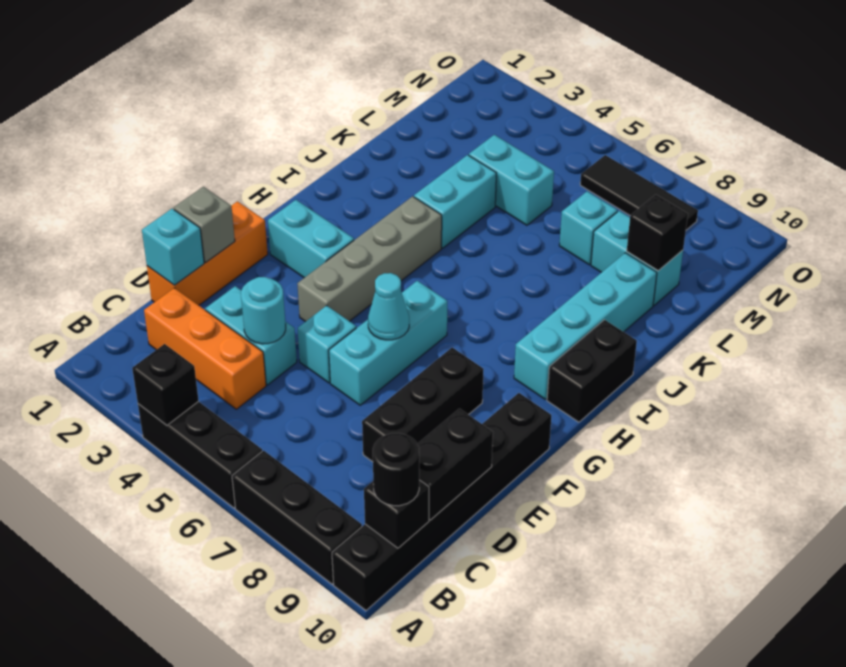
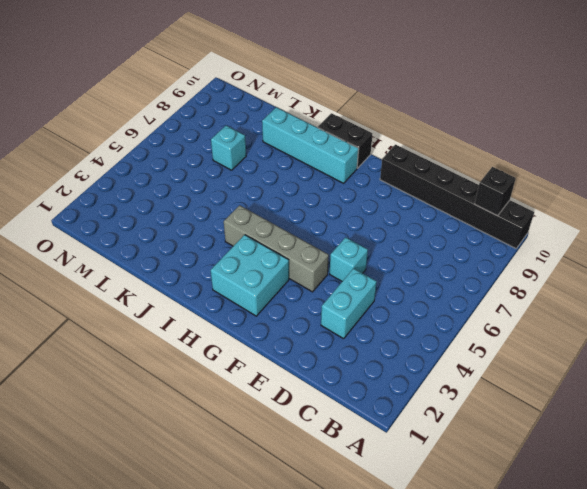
cyan brick G2:H3 level 1 -> cyan brick G2:G3 level 1
none -> black brick A4:A6 level 1
none -> black brick A7:A9 level 1
none -> orange brick C2:C4 level 1

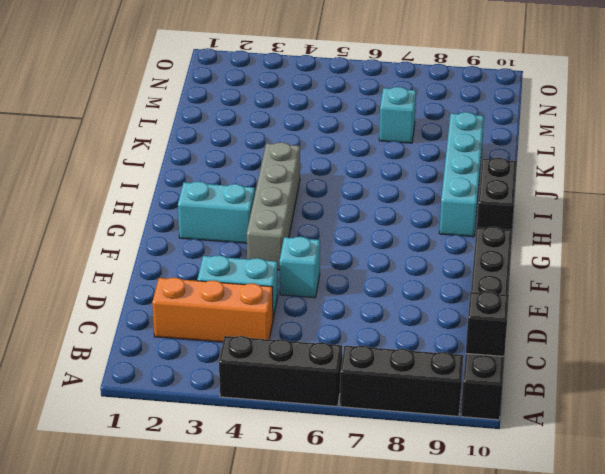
none -> orange brick D1:F1 level 1
none -> black brick D8:F8 level 1
none -> cyan brick E6:G6 level 1

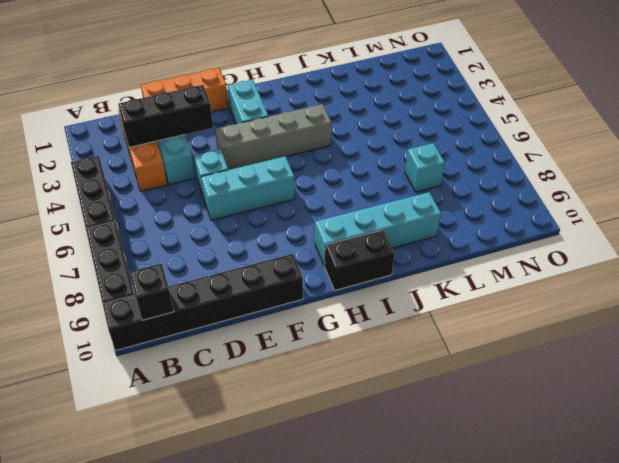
black brick C3:E3 level 2 -> black brick D8:F8 level 1
none -> cyan brick J4:K4 level 1
none -> cyan brick L4:L5 level 1
none -> cyan brick L8:L9 level 1

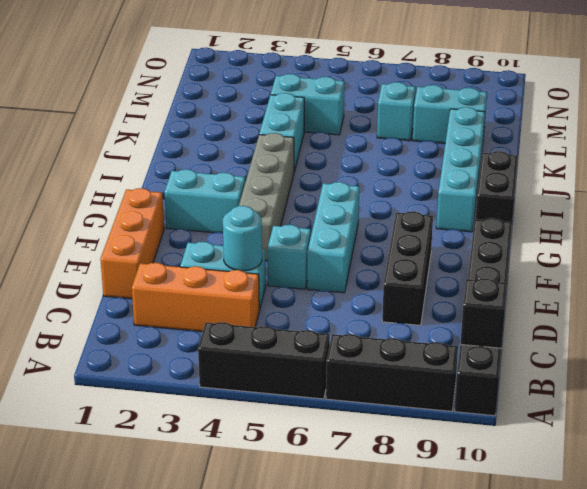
none -> black tile N6:N8 level 1
none -> black brick A4 level 2
none -> black brick C10:D10 level 2

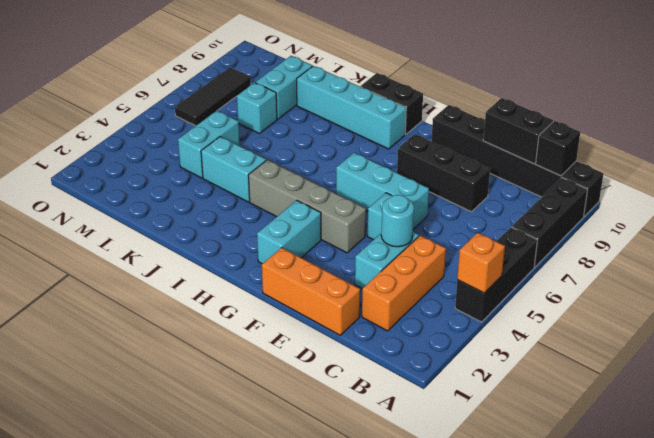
orange brick A4 level 2 -> black brick A4 level 2
none -> cyan brick D1 level 2
none -> grey brick E1 level 2
none -> cyan cone F6 level 2

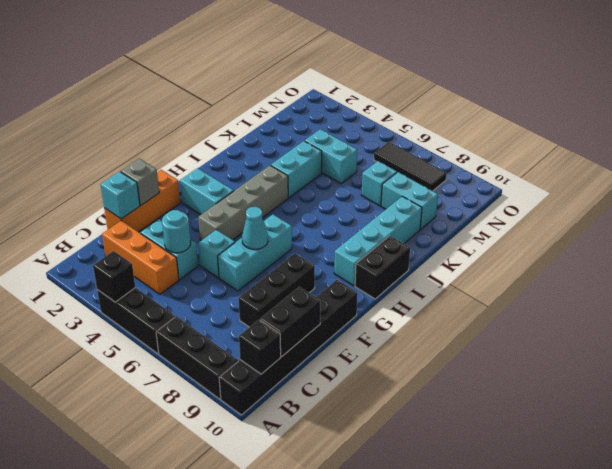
none -> black brick L9 level 2
none -> black round brick B10 level 3

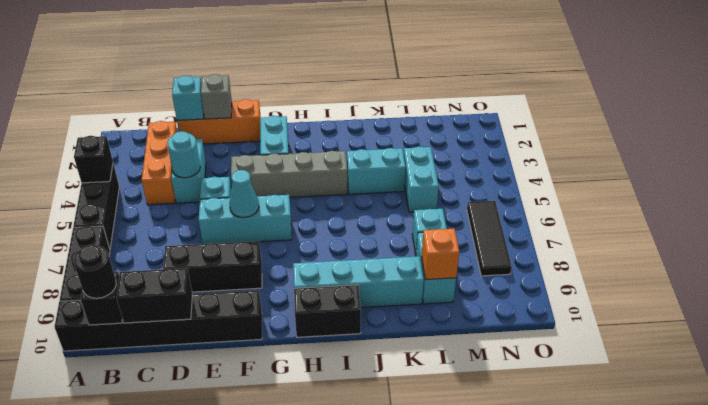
orange brick L9 level 2 -> black brick L9 level 2

